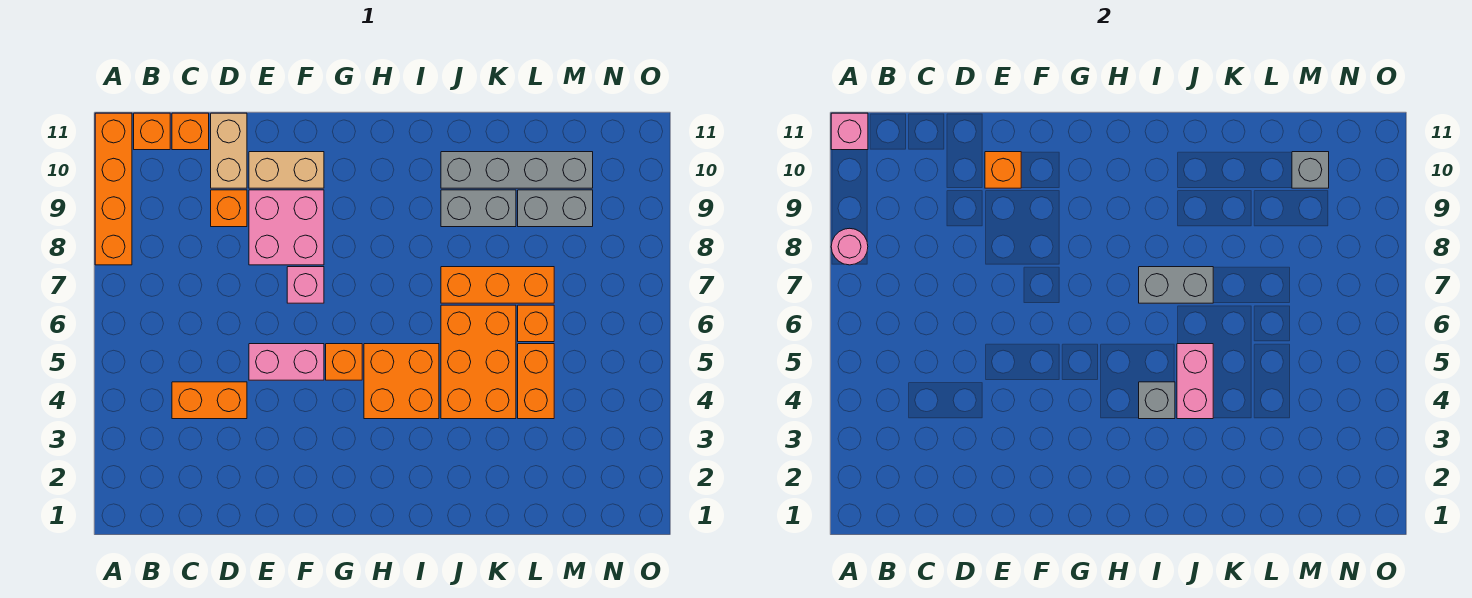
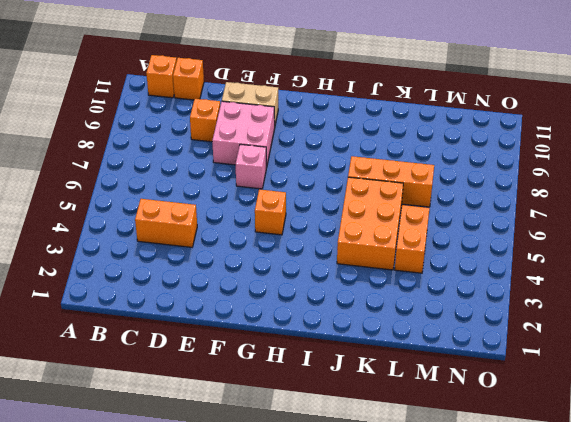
none -> orange brick A8:A11 level 1
none -> tan brick D10:D11 level 1
none -> pink brick E5:F5 level 1

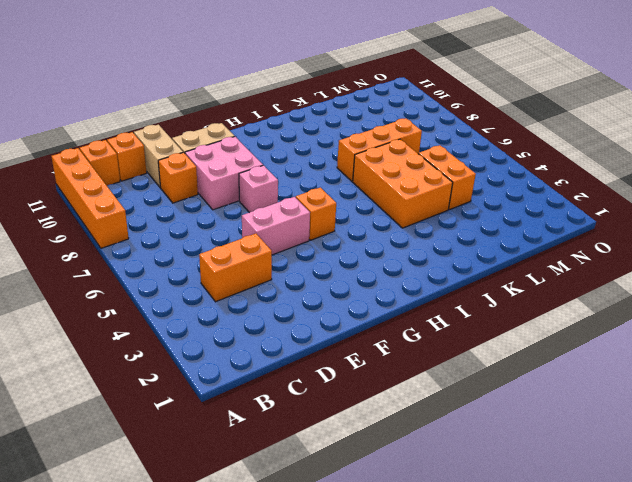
none -> orange brick H4:I5 level 1
none -> grey brick J9:K9 level 1
none -> grey brick J10:M10 level 1

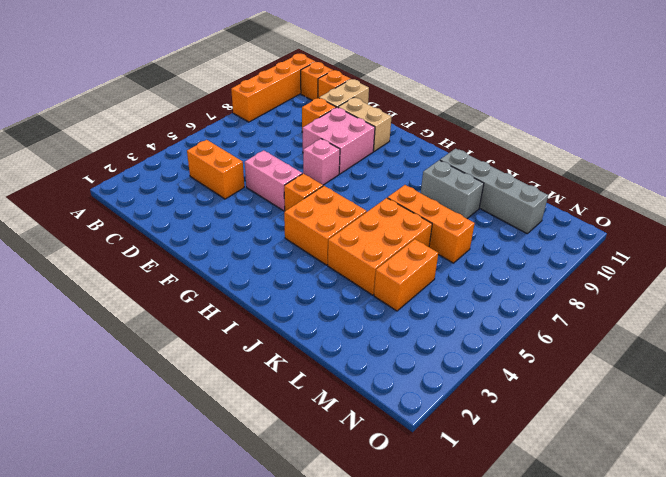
none -> orange brick L6 level 1
none -> grey brick L9:M9 level 1
none -> pink round brick A8 level 2

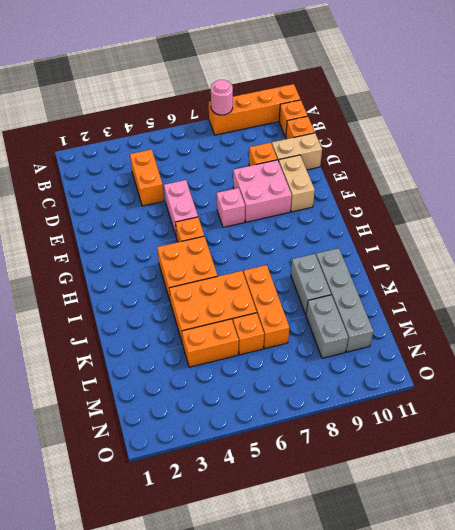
none -> pink brick A11 level 2
none -> orange brick E10 level 2
none -> grey brick I4 level 2

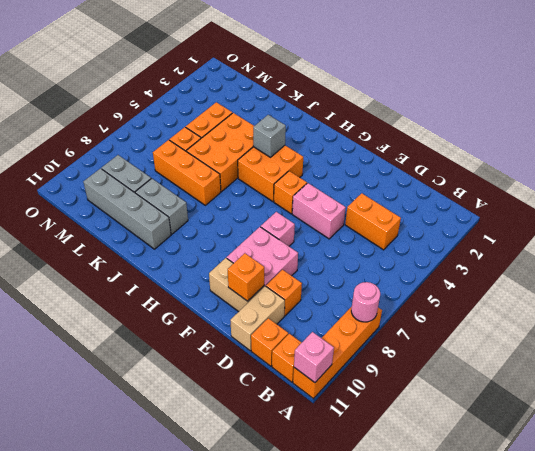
none -> grey brick I7:J7 level 2
none -> pink brick J4:J5 level 2
none -> grey brick M10 level 2

